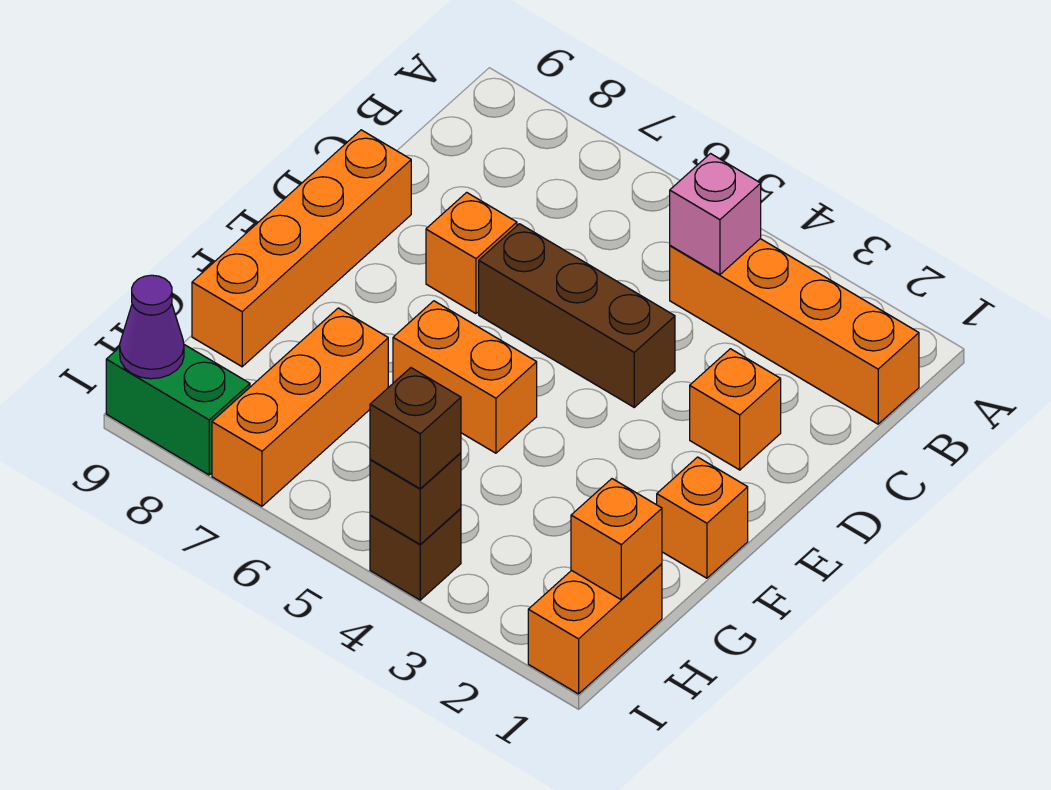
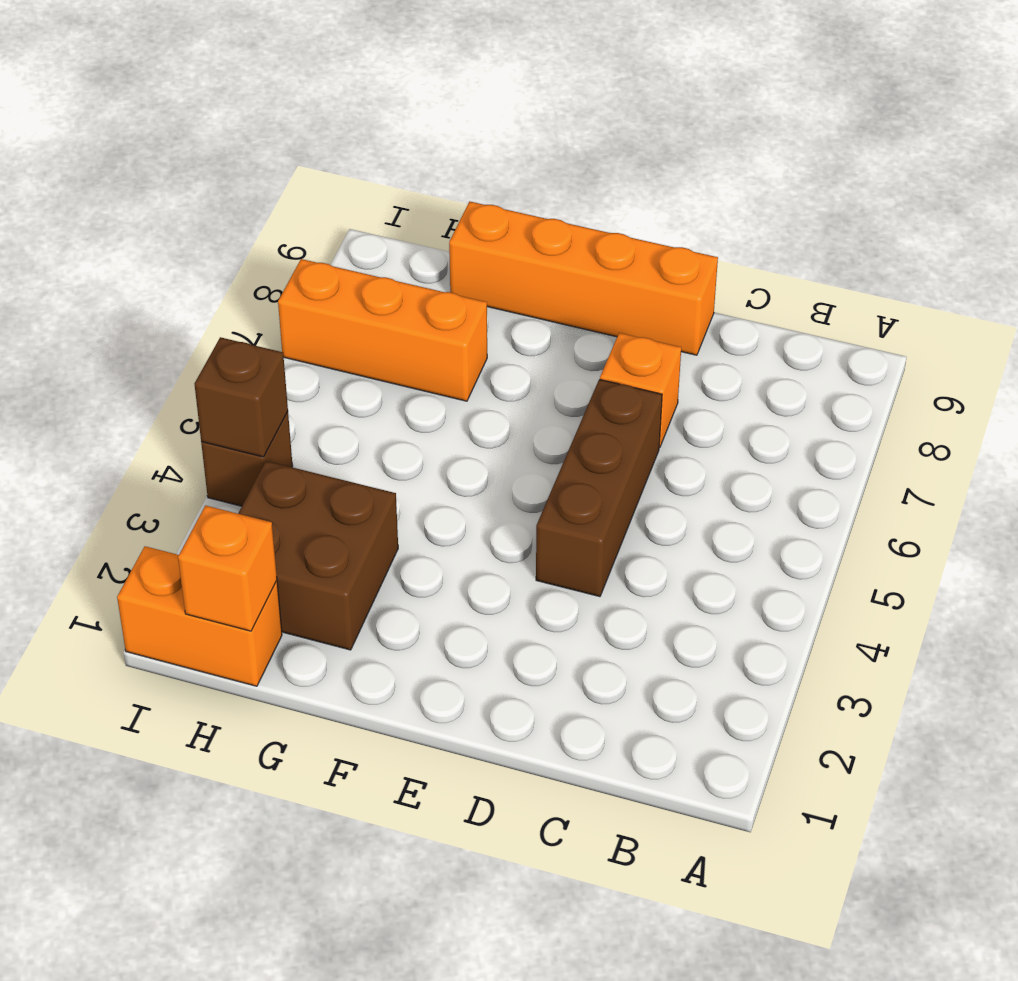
brown brick G2:H3 level 1 -> none
none -> orange brick B1:B4 level 1
none -> orange brick D2 level 1
none -> orange brick F1 level 1

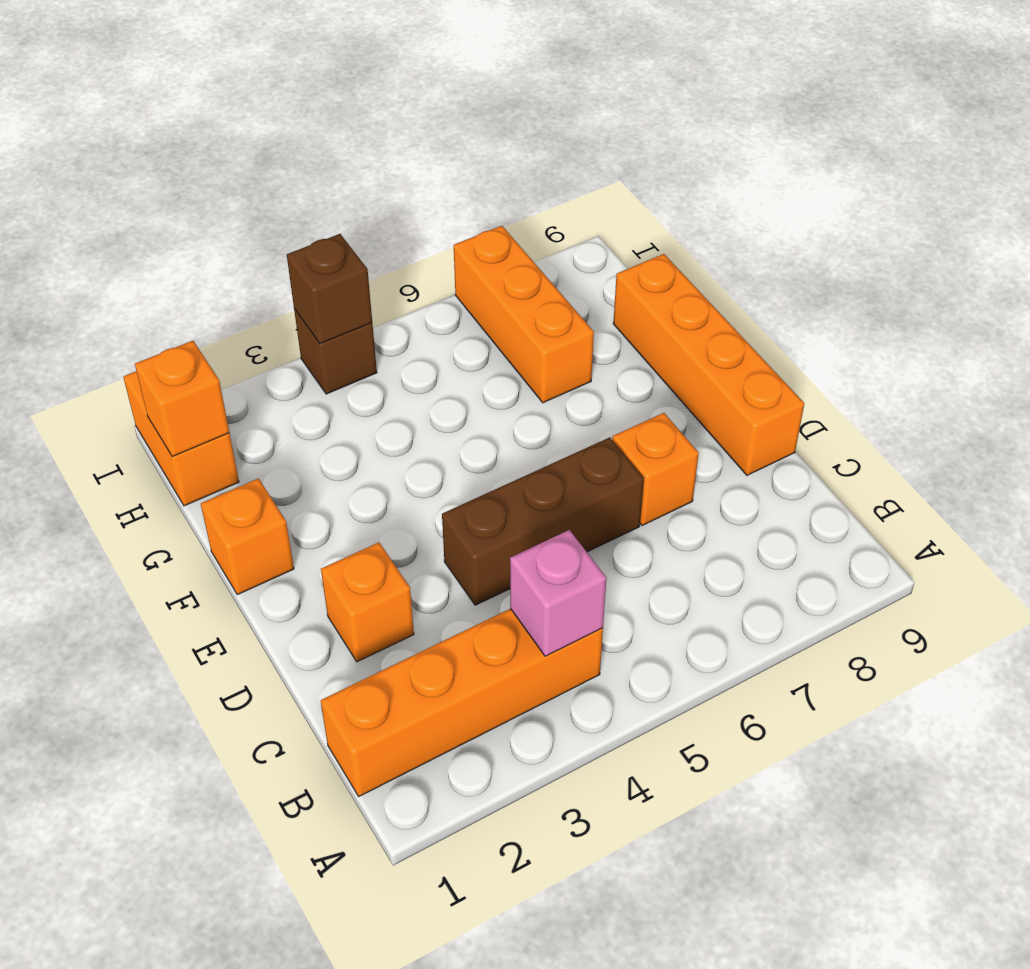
none -> orange brick F5:F6 level 1
none -> green brick I8:I9 level 1
none -> purple cone I9 level 2

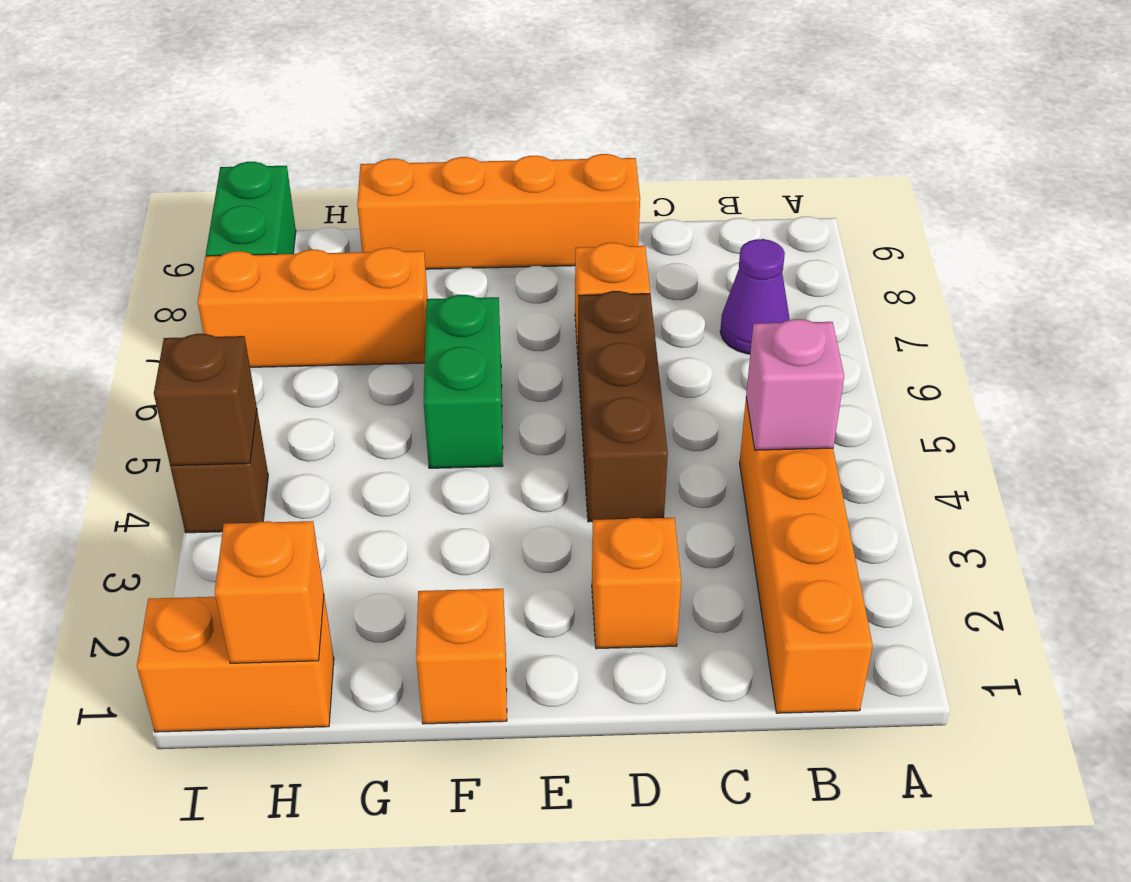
purple cone B7 level 1 -> purple cone I9 level 2
green brick F5:F6 level 1 -> orange brick F5:F6 level 1
none -> brown brick I4 level 3

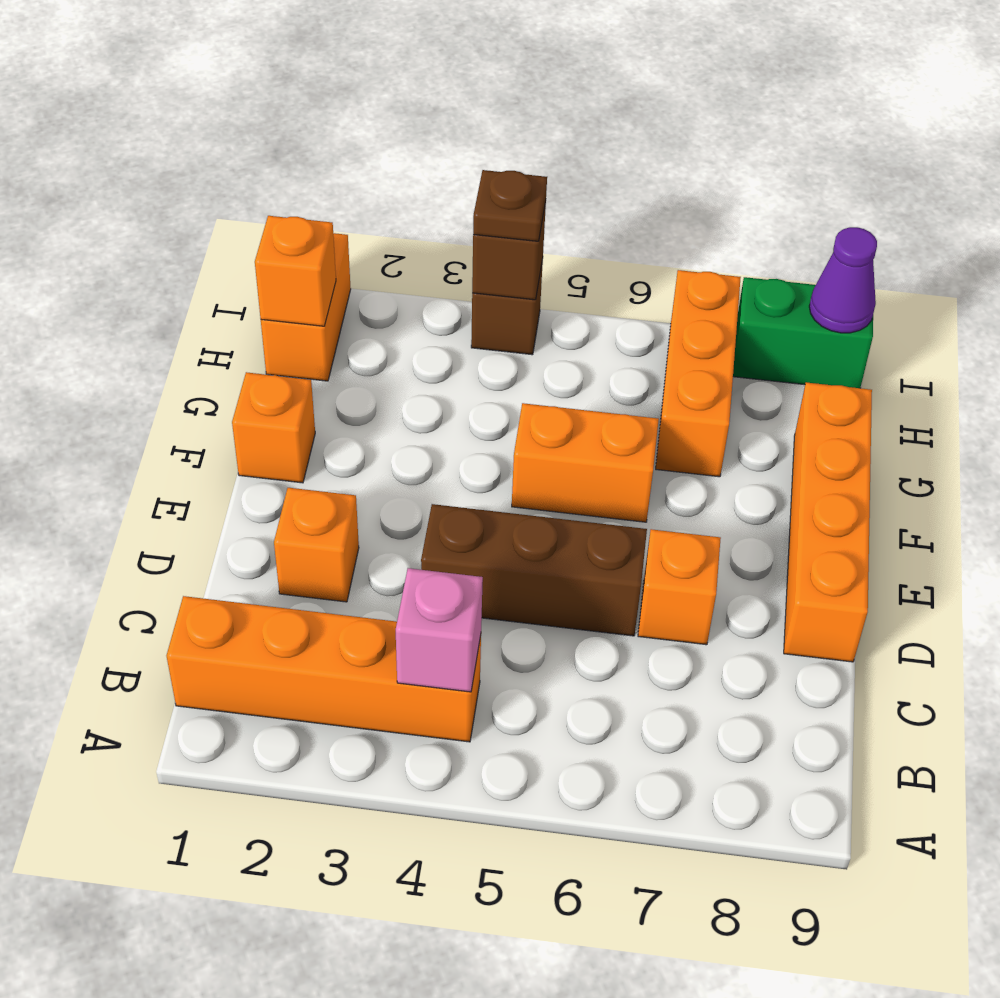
brown plate I4 level 3 -> brown brick I4 level 3

